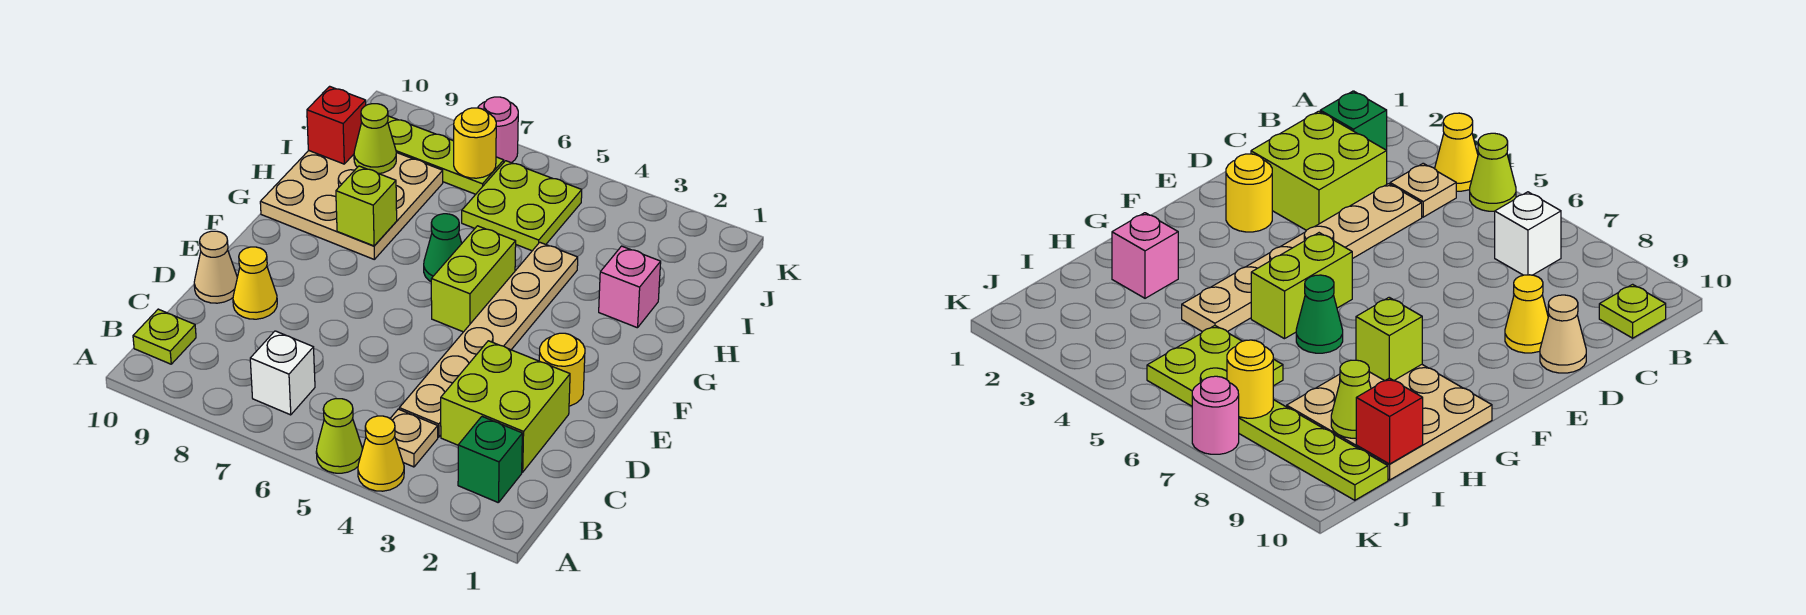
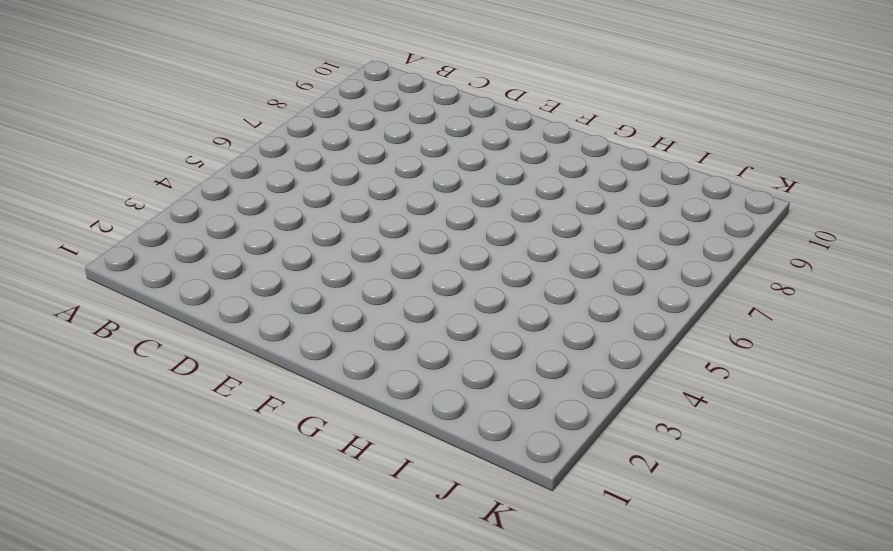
none -> yellow cone A4 level 1
none -> lime cone A5 level 1
none -> green brick B2 level 1

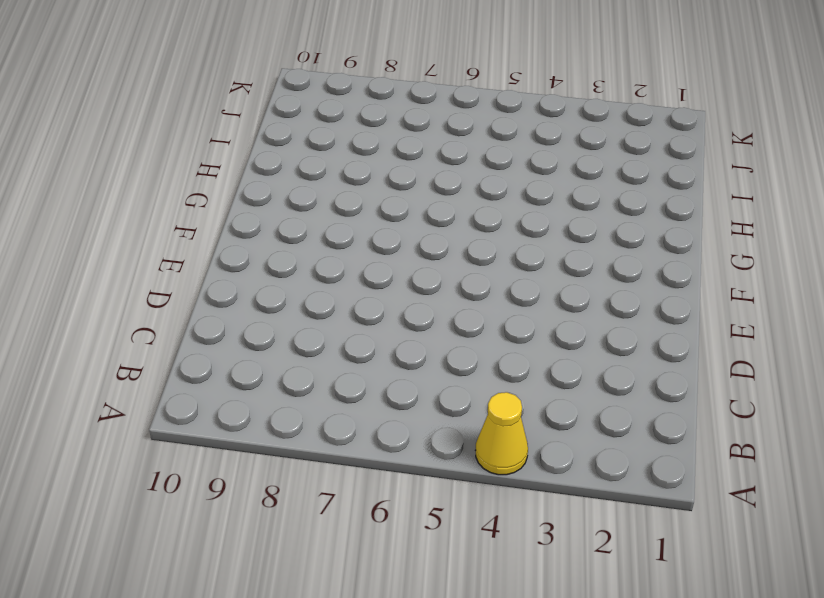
none -> lime cone A5 level 1
none -> green brick B2 level 1
none -> tan plate B4 level 1

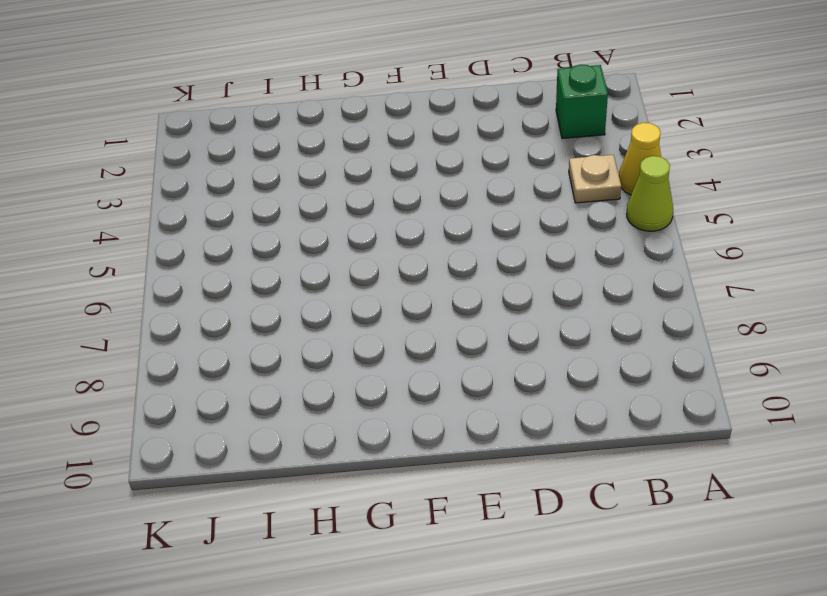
none -> white brick B7 level 1
none -> lime plate B10 level 1
none -> lime brick C2:D3 level 1

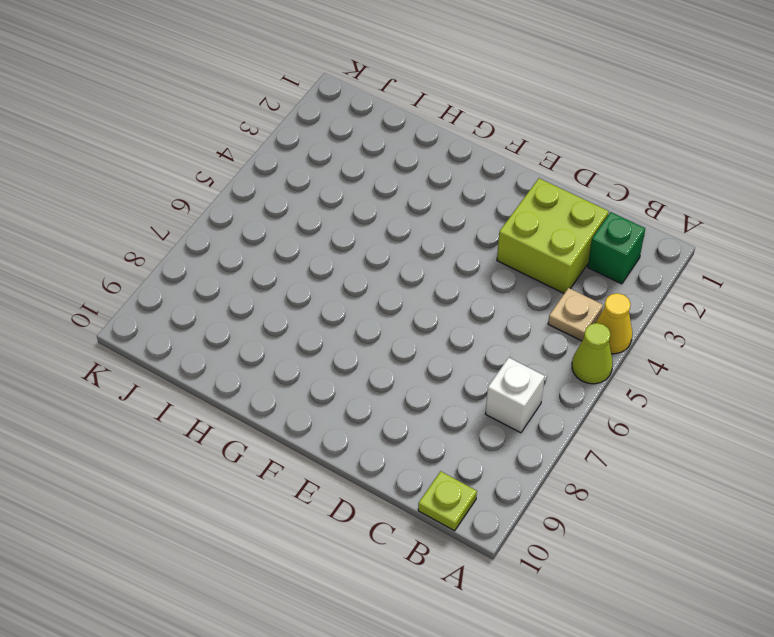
none -> tan plate C4:H4 level 1
none -> yellow cone D9 level 1
none -> tan cone D10 level 1

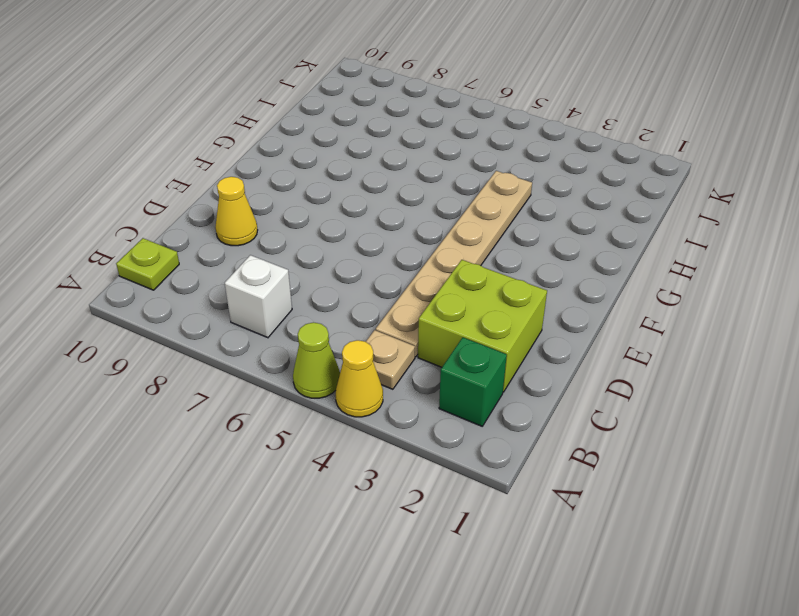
none -> tan cone D10 level 1
none -> yellow round brick E2 level 1
none -> lime brick F5:G5 level 1

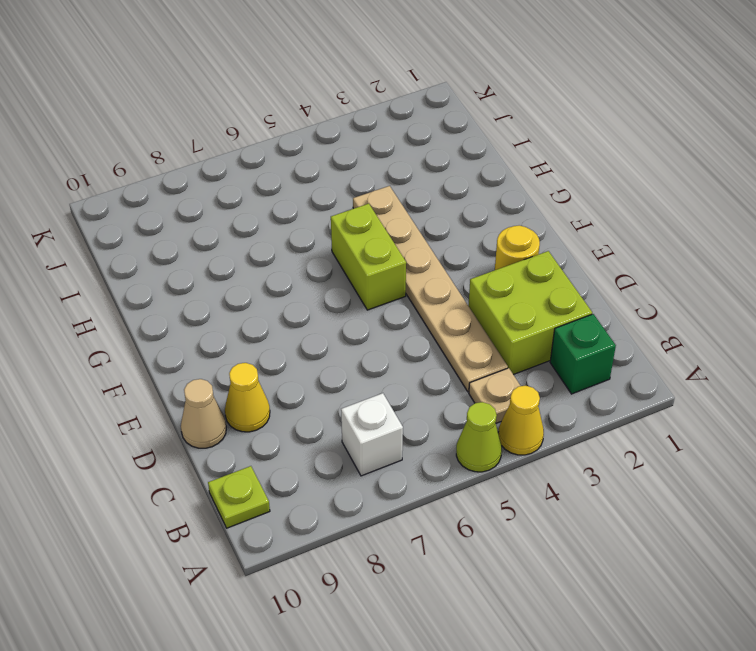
none -> green cone G6 level 1
none -> tan plate G8:I10 level 1
none -> pink brick H2 level 1

